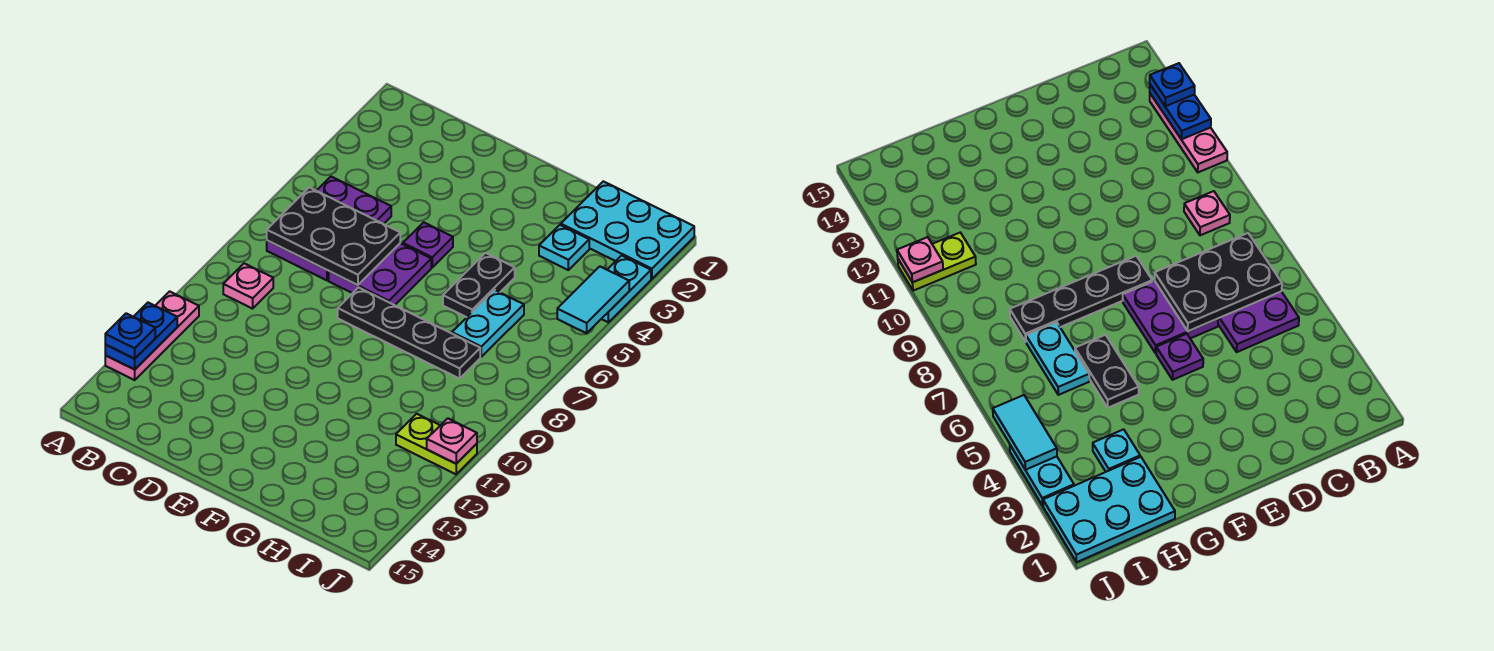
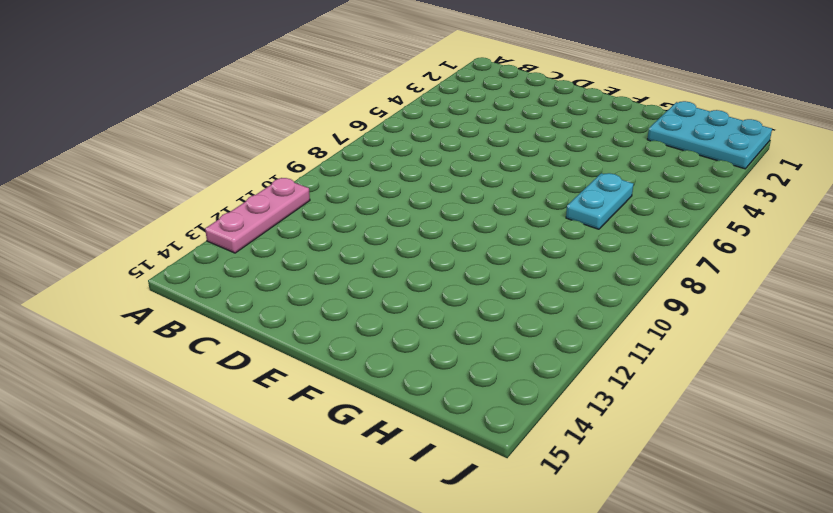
none -> purple plate B5:C7 level 1
none -> pink plate B9 level 1
none -> purple plate D6:E7 level 1

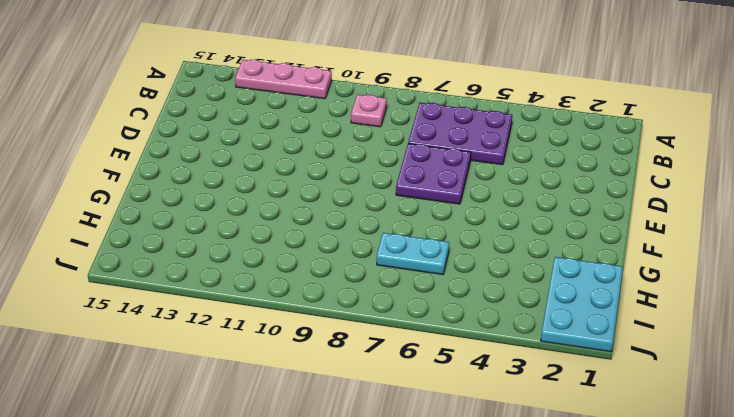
none -> purple plate E5 level 1
none -> black plate E8:H8 level 1
none -> black plate G5:G6 level 1

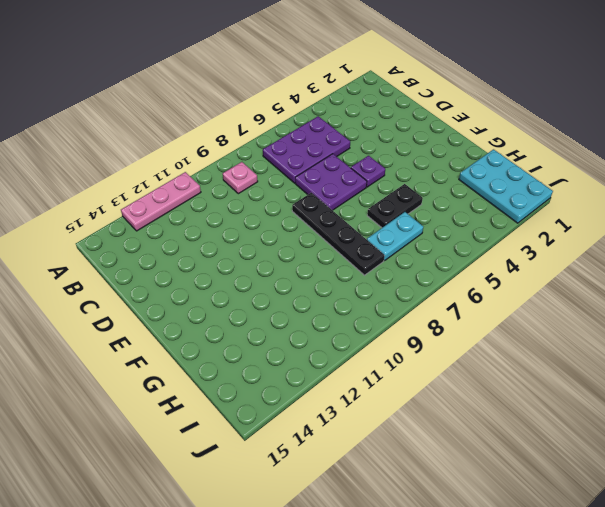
none -> cyan plate H3 level 1
none -> lime plate I11:J11 level 1
none -> cyan plate J3:J4 level 1

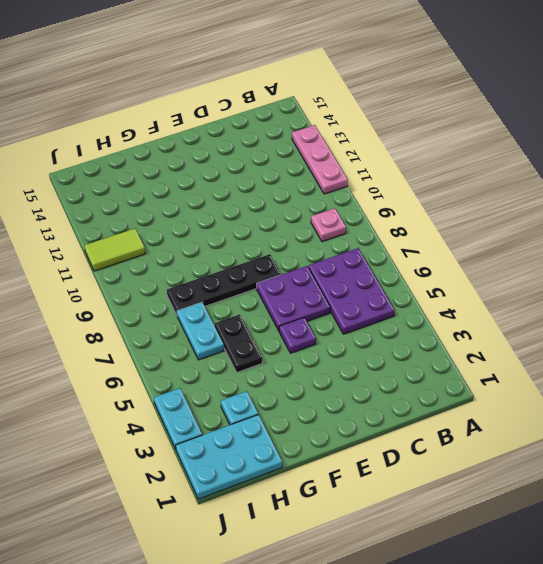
lime tile I11:J11 level 1 -> lime plate I11:J11 level 1
none -> blue plate A12:A13 level 2
none -> black plate B6:D7 level 2
none -> cyan tile J4:J5 level 2

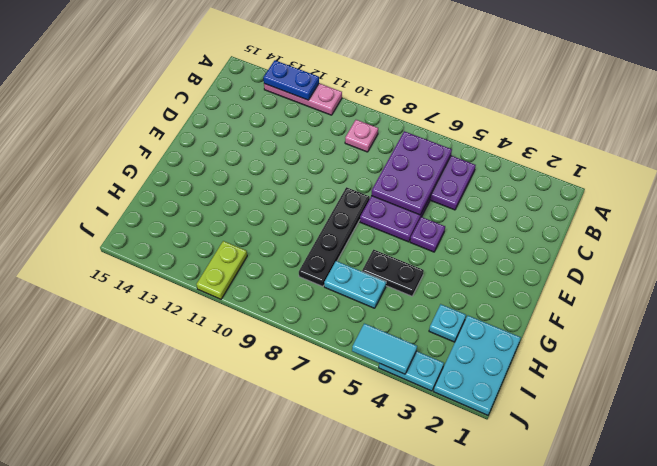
purple plate B6:D7 level 2 -> black plate B6:D7 level 2
none -> pink plate J11 level 2
none -> blue plate A13 level 3

